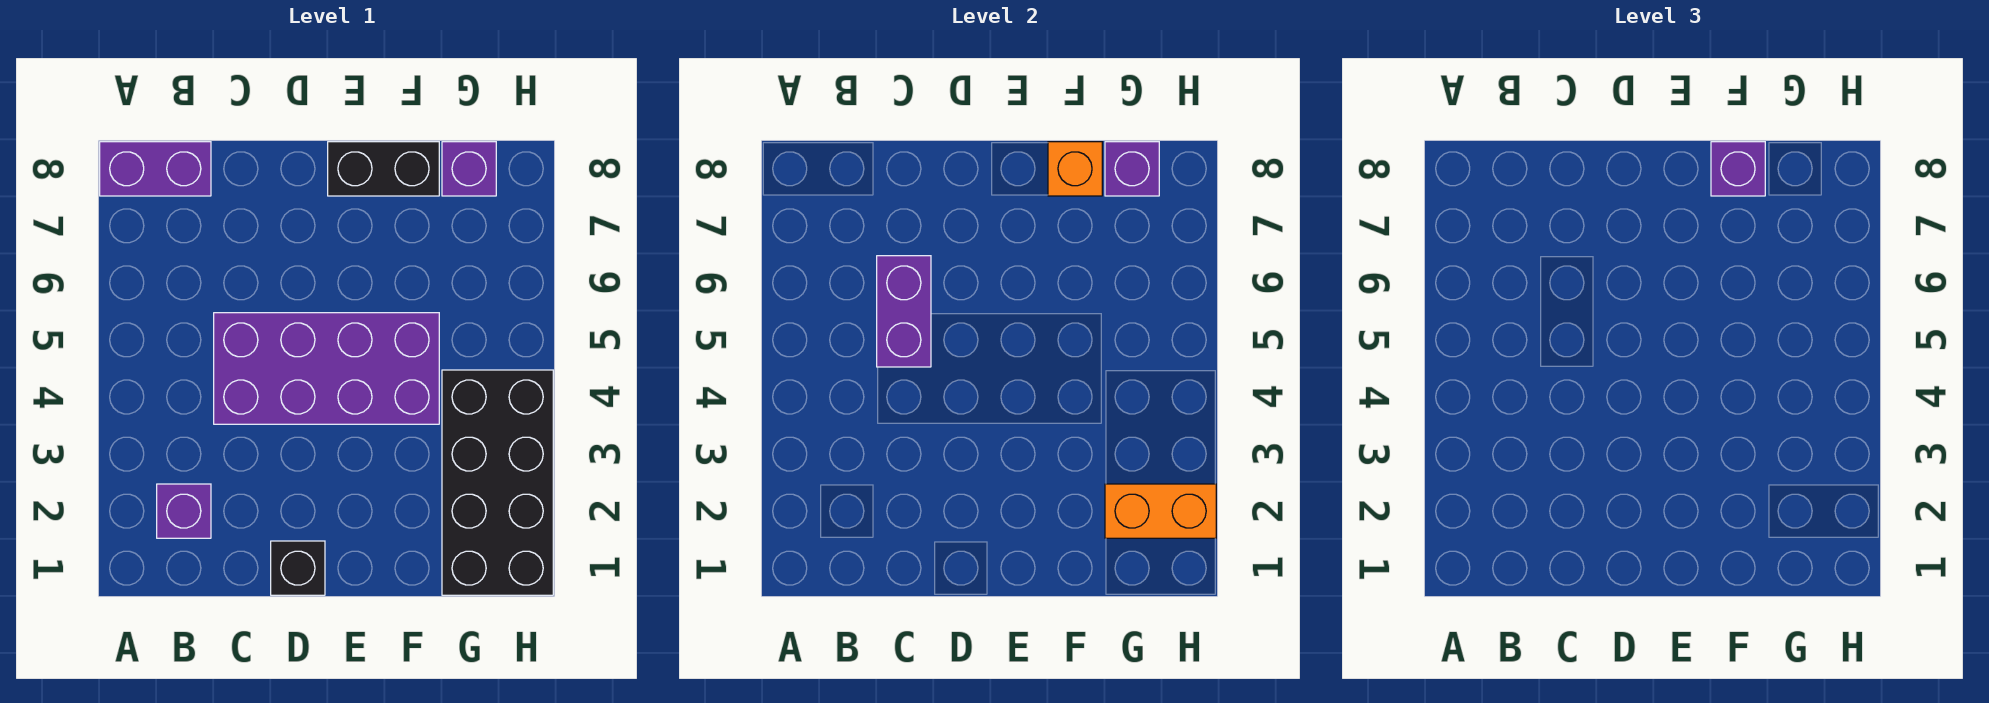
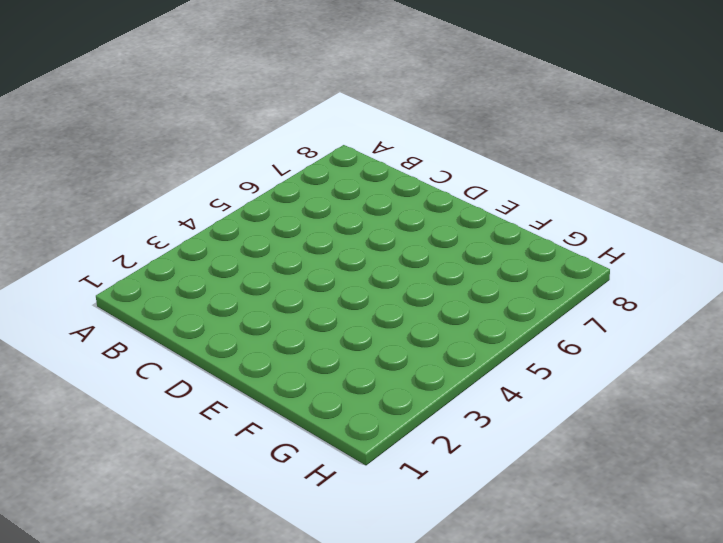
none -> purple brick A8:B8 level 1
none -> purple brick B2 level 1
none -> purple brick C4:F5 level 1

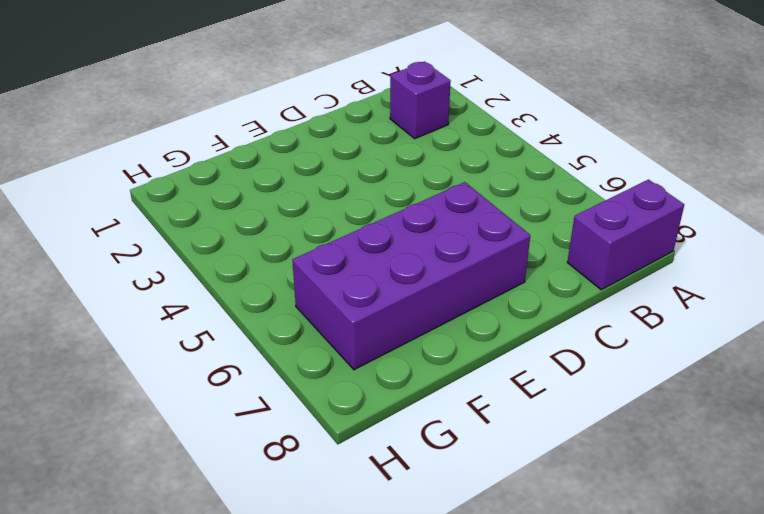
purple brick D6:G7 level 1 -> purple brick C4:F5 level 1
none -> black brick D1 level 1
none -> black brick E8:F8 level 1
none -> black brick G1:H4 level 1

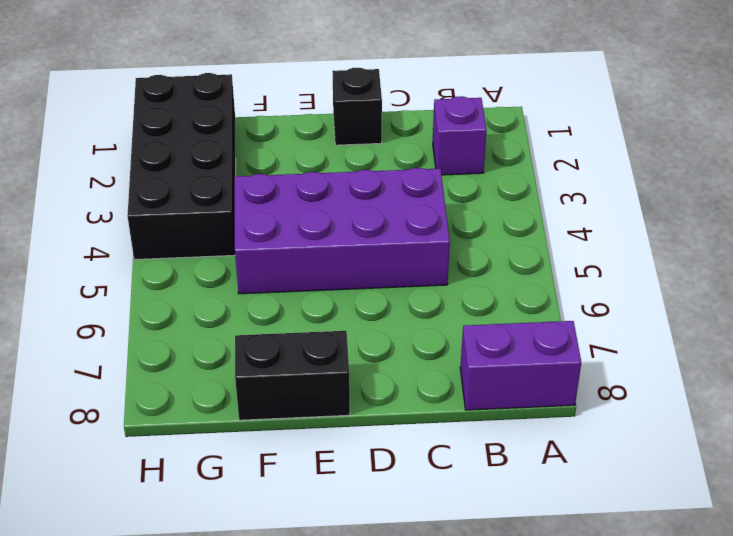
none -> purple brick G8 level 1
none -> purple brick C5:C6 level 2
none -> orange brick F8 level 2

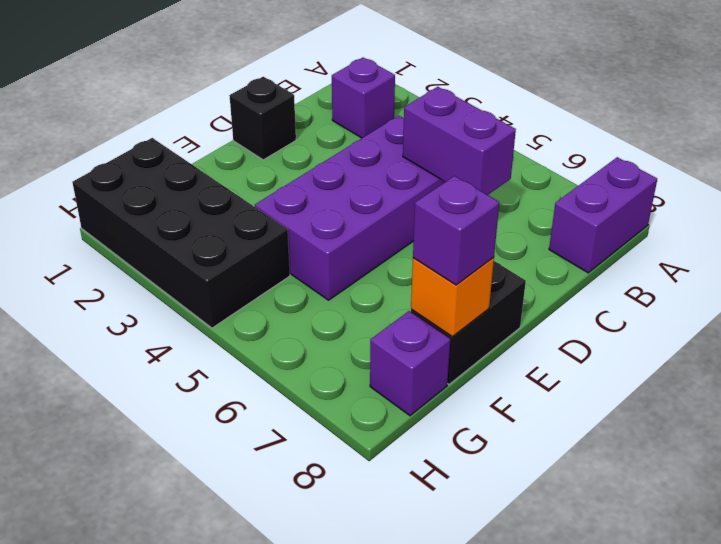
none -> orange brick G2:H2 level 2
none -> purple brick G8 level 2

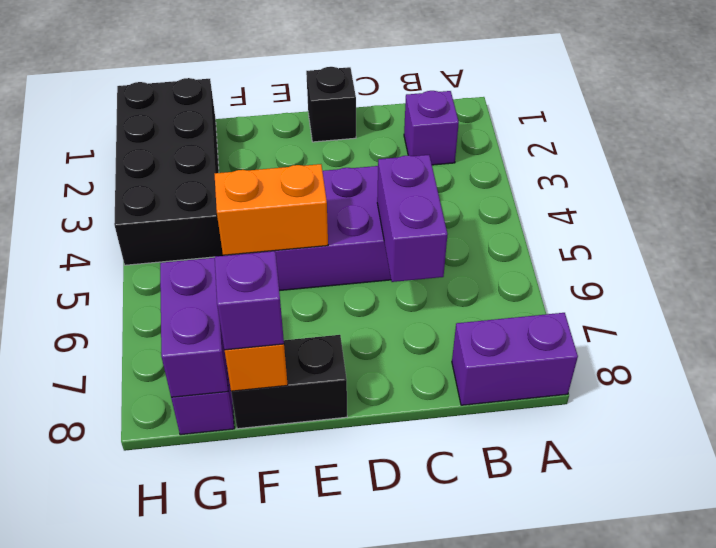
orange brick E5:F5 level 2 -> orange brick G2:H2 level 2
purple brick G7:G8 level 2 -> purple brick G8 level 2

